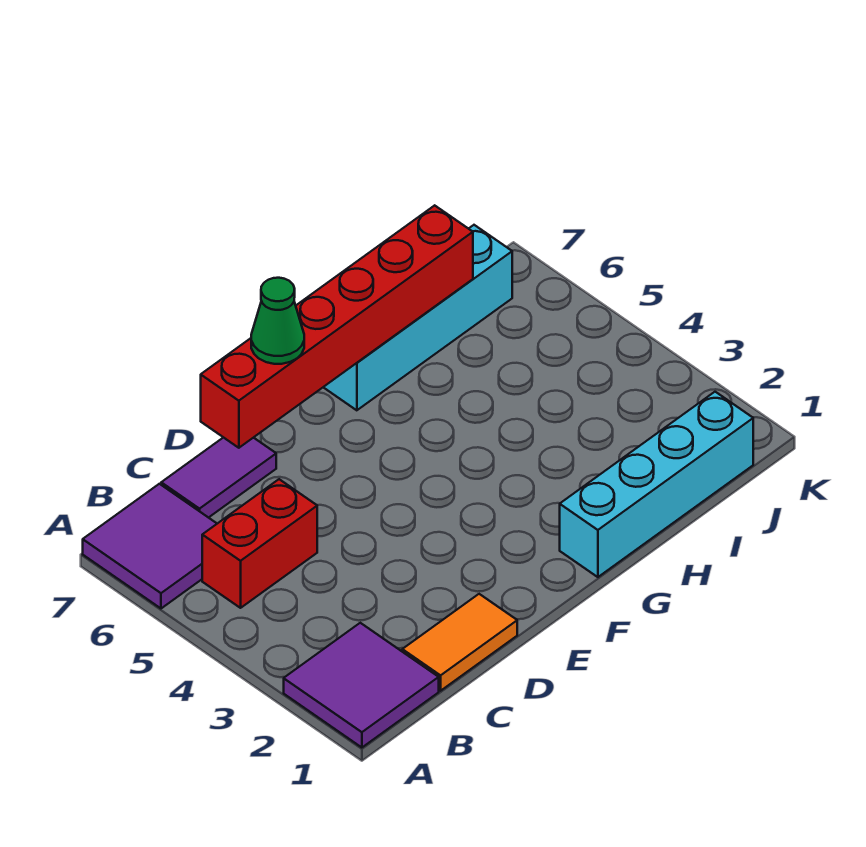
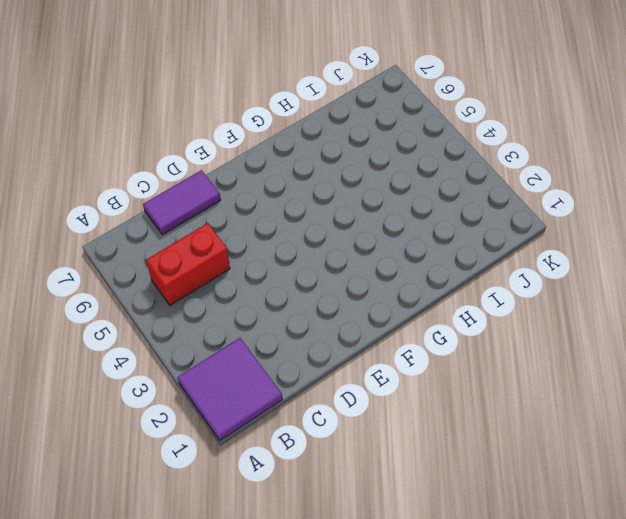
none -> purple tile A6:B7 level 1
none -> orange tile C1:D1 level 1

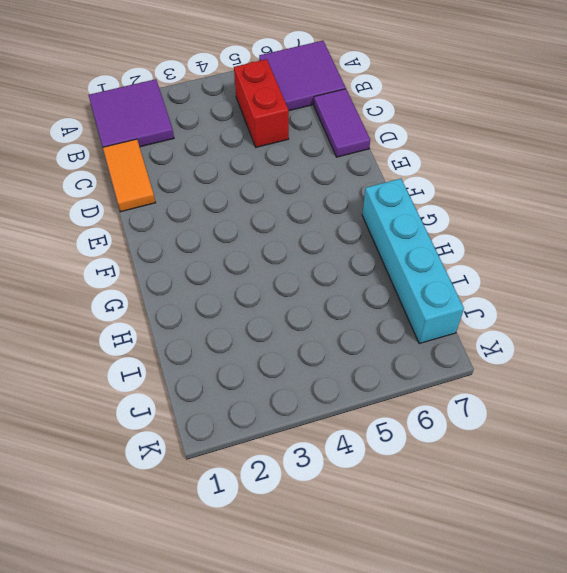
none -> cyan brick G1:J1 level 1
none -> red brick D7:I7 level 2

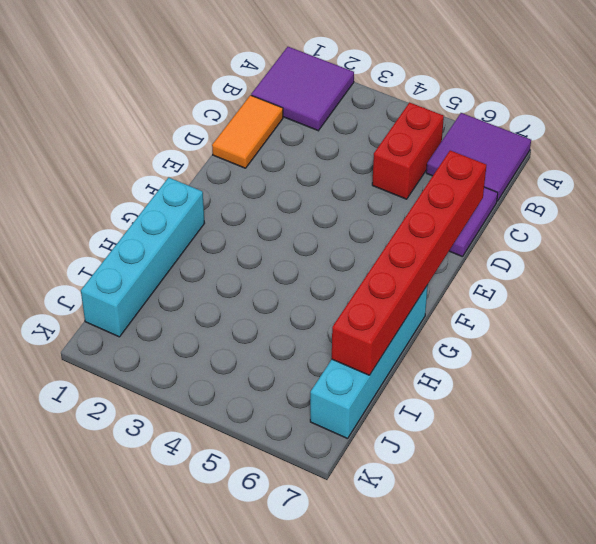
none -> green cone E7 level 3

